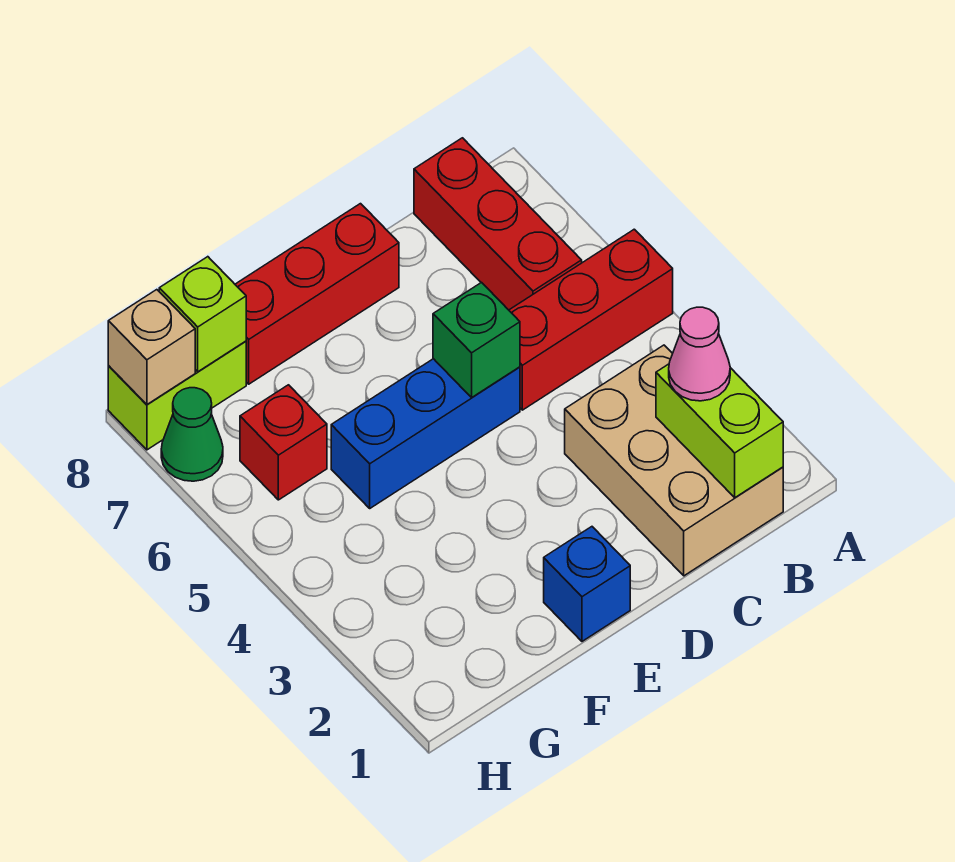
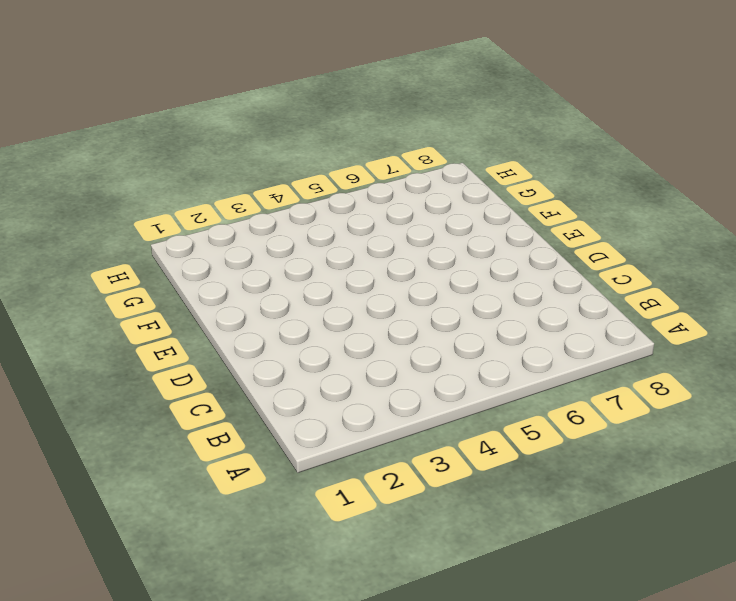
none -> red brick A5:C5 level 1
none -> tan brick B1:C3 level 1
none -> red brick B6:B8 level 1

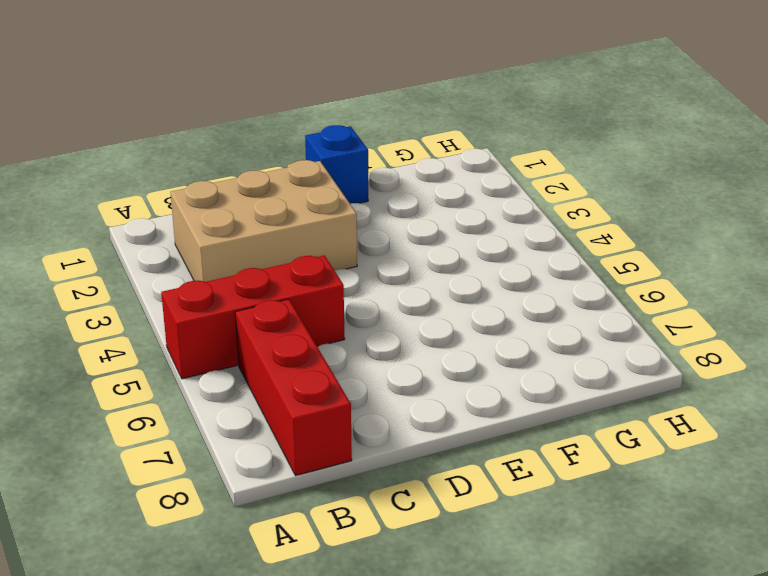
tan brick B2:D3 level 1 -> tan brick B1:C3 level 1
none -> blue brick D5:F5 level 1
none -> red brick D8:F8 level 1
none -> red brick G6 level 1

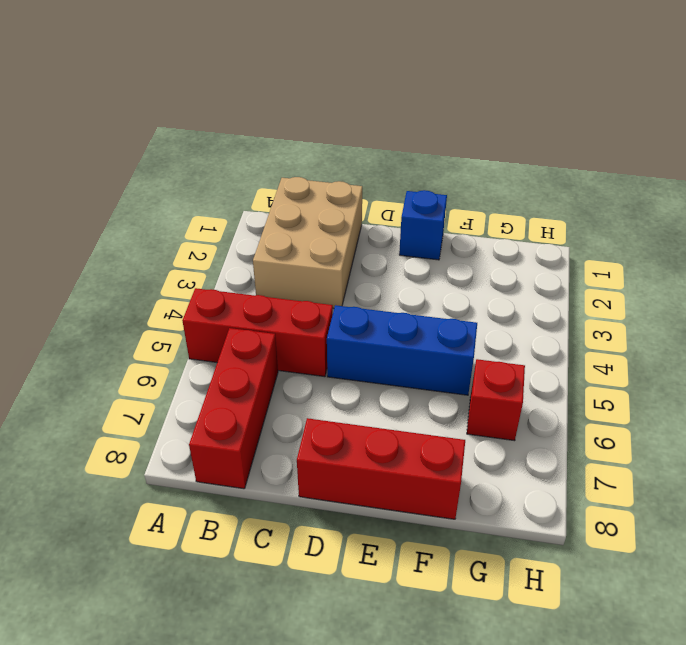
none -> lime brick G8:H8 level 1
none -> green cone H7 level 1
none -> lime brick B1:B2 level 2

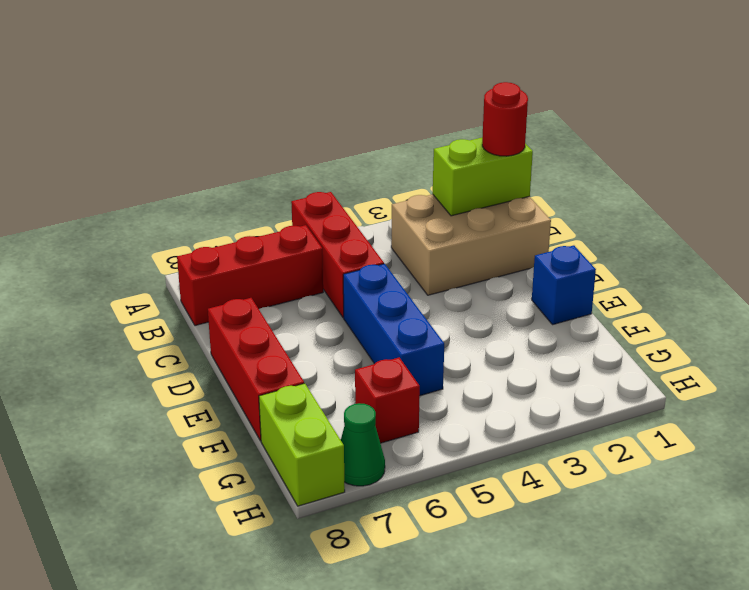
red round brick B1 level 3 -> none
none -> green brick D5 level 2
none -> lime brick G8 level 2
none -> tan brick H8 level 2

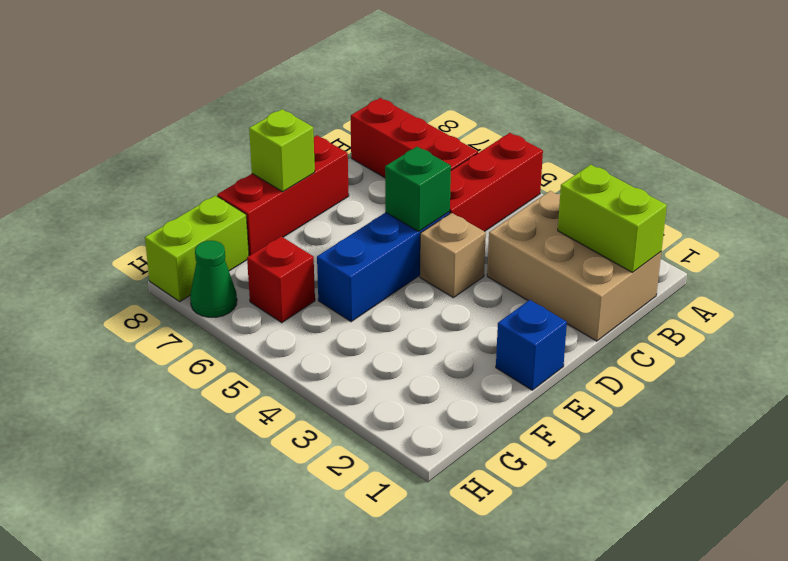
tan brick D4 level 1 -> tan brick H8 level 2
lime brick E8 level 2 -> lime brick G8 level 2
none -> pink cone B2 level 3

